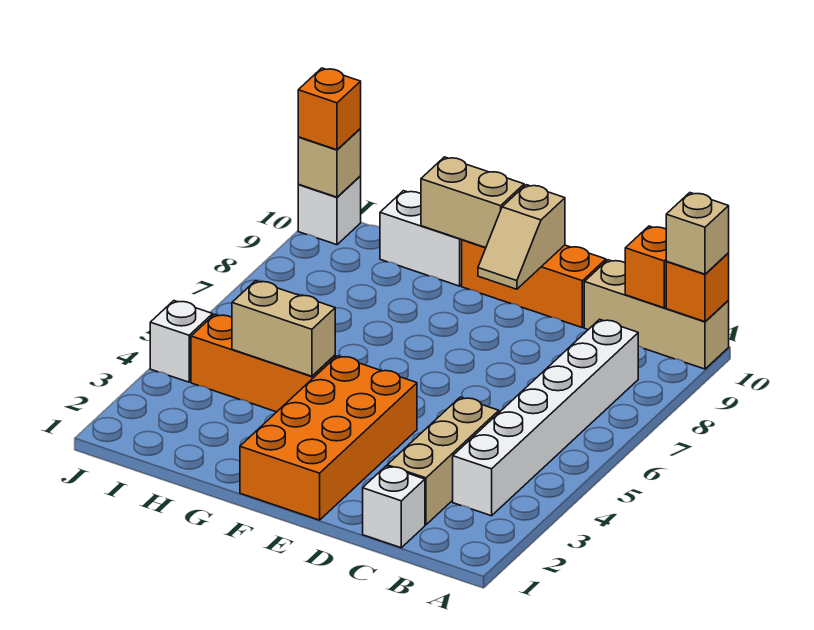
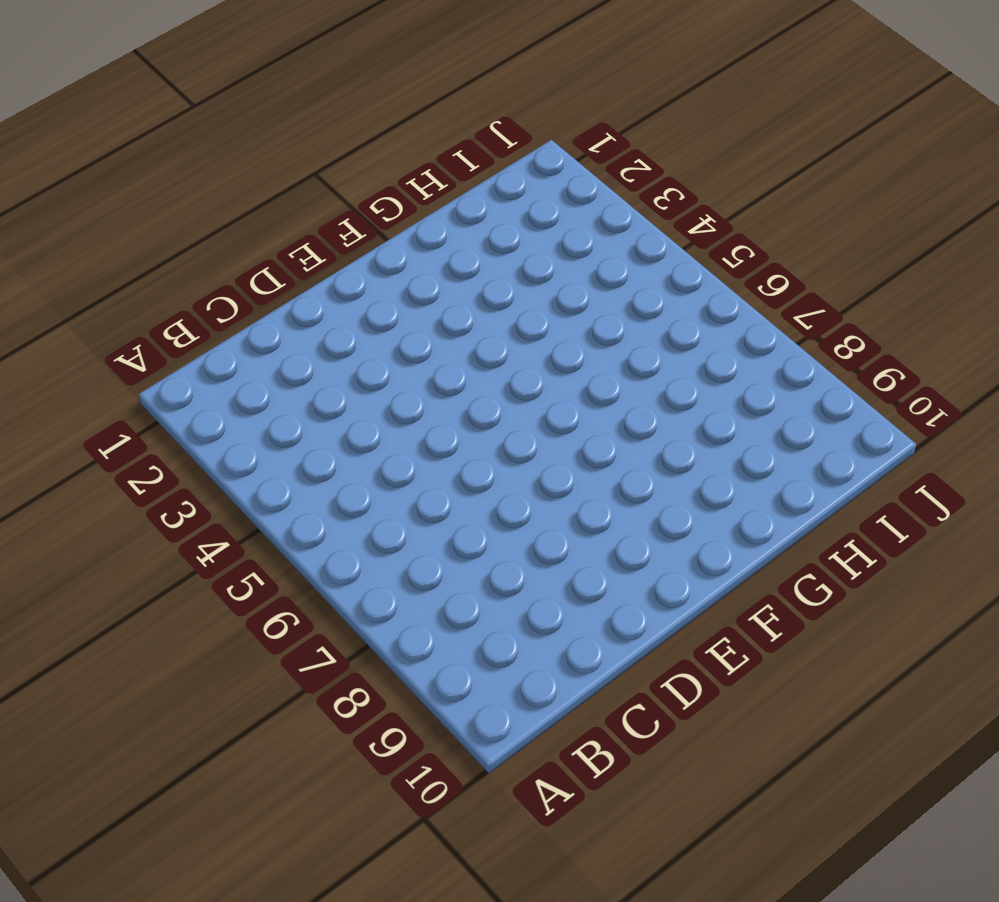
none -> tan brick A10:C10 level 1
none -> white brick B3:B8 level 1
none -> white brick C1 level 1

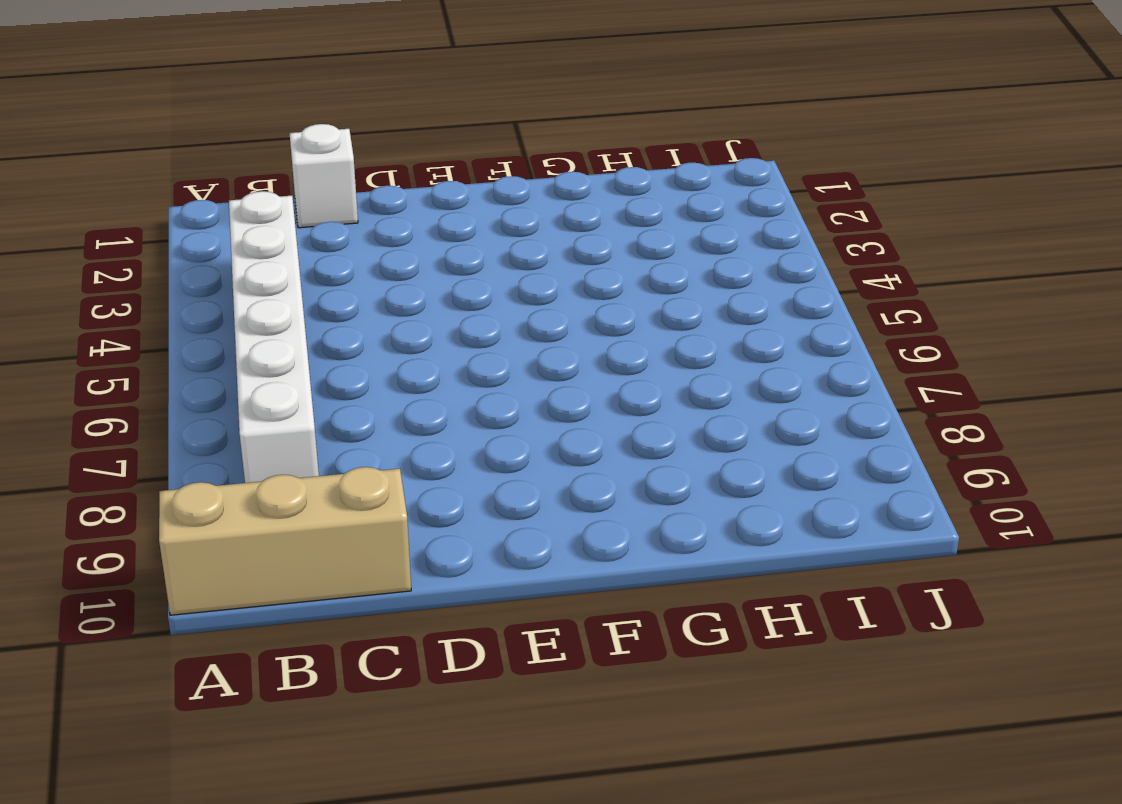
none -> tan brick C2:C4 level 1
none -> orange brick D10:F10 level 1
none -> orange brick E1:F4 level 1

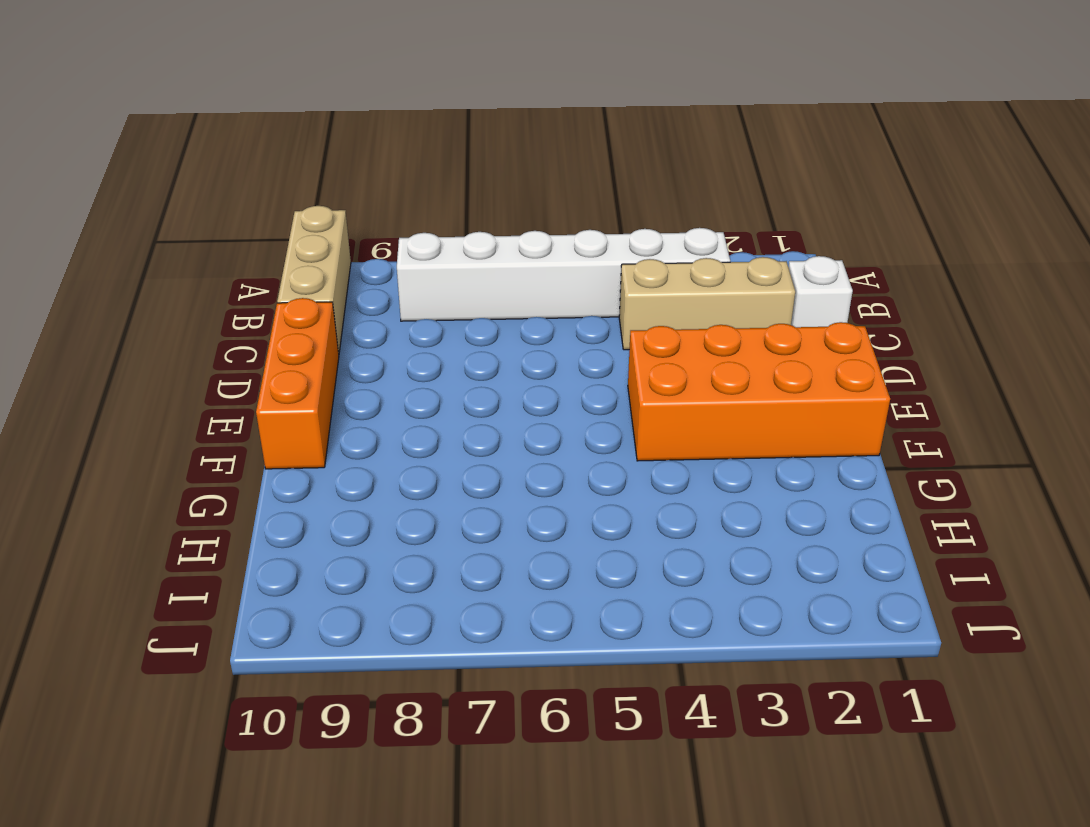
none -> orange brick G4:I4 level 1
none -> white brick G10:H10 level 1
none -> white brick J4 level 1

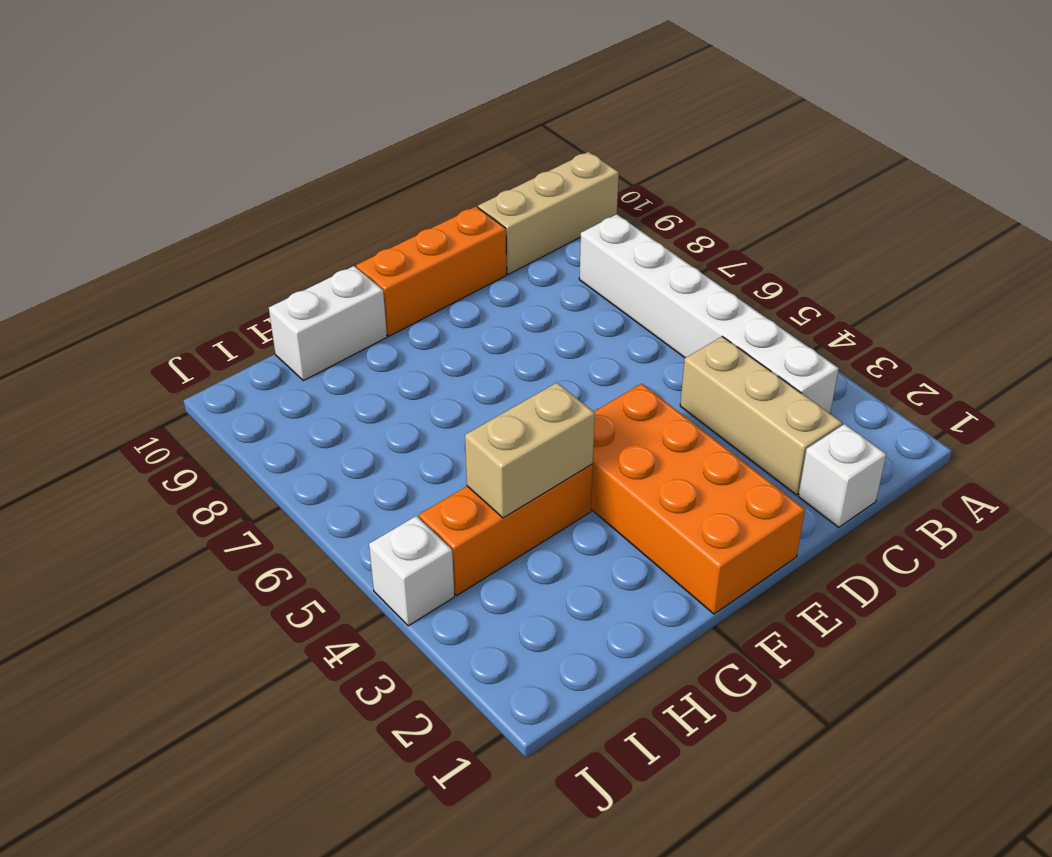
none -> white brick J10 level 1
none -> orange brick A10 level 2
none -> orange brick B10 level 2

